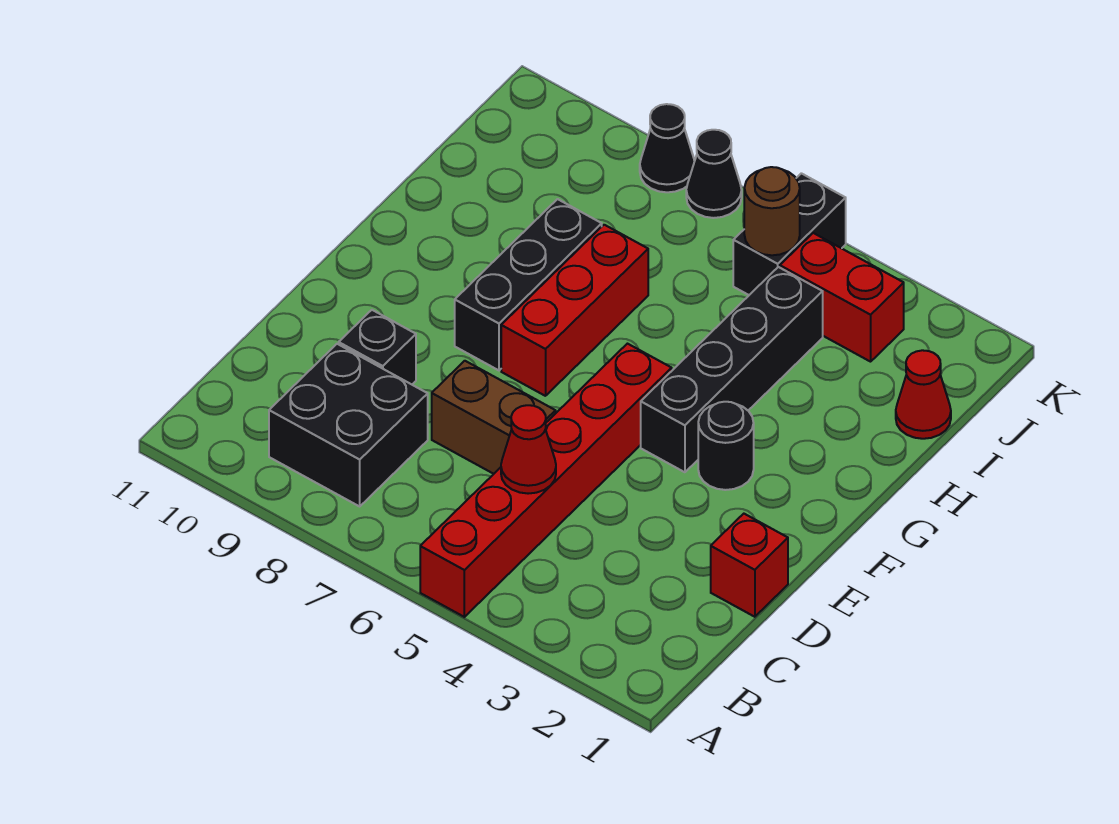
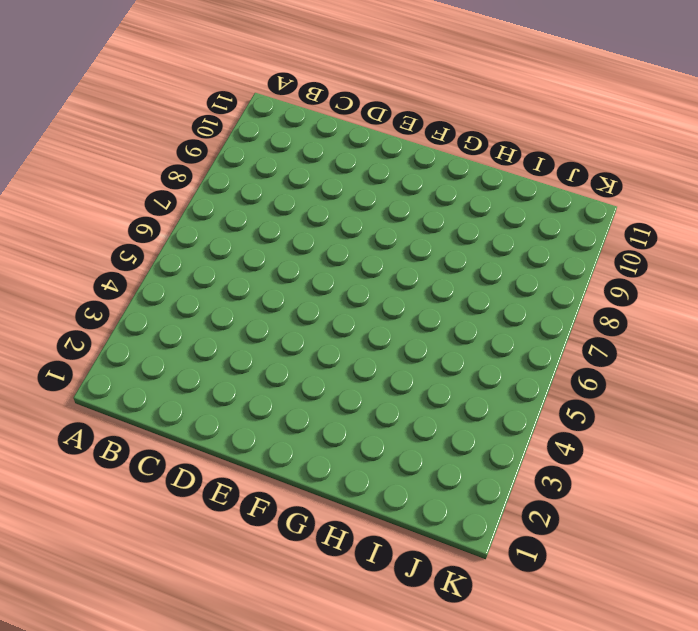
none -> red brick A5:F5 level 1
none -> black brick B8:C9 level 1
none -> red brick D1 level 1

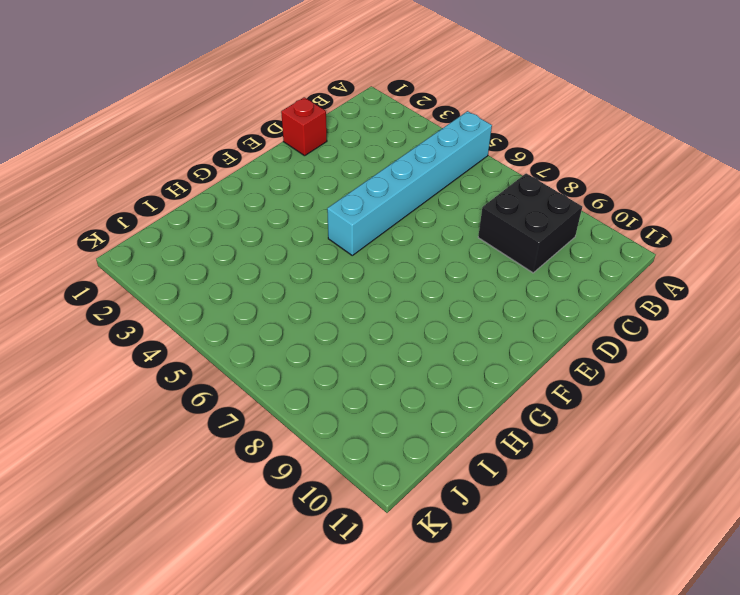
cyan brick A5:F5 level 1 -> red brick A5:F5 level 1
none -> brown brick D6:D7 level 1
none -> black brick D9 level 1
none -> black round brick F3 level 1

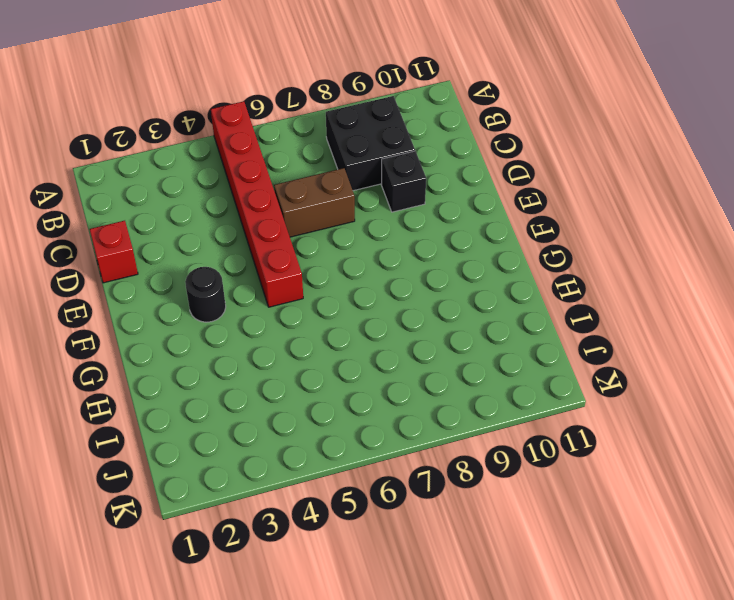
none -> black brick F4:I4 level 1
none -> red brick F7:H7 level 1
none -> black brick F8:H8 level 1

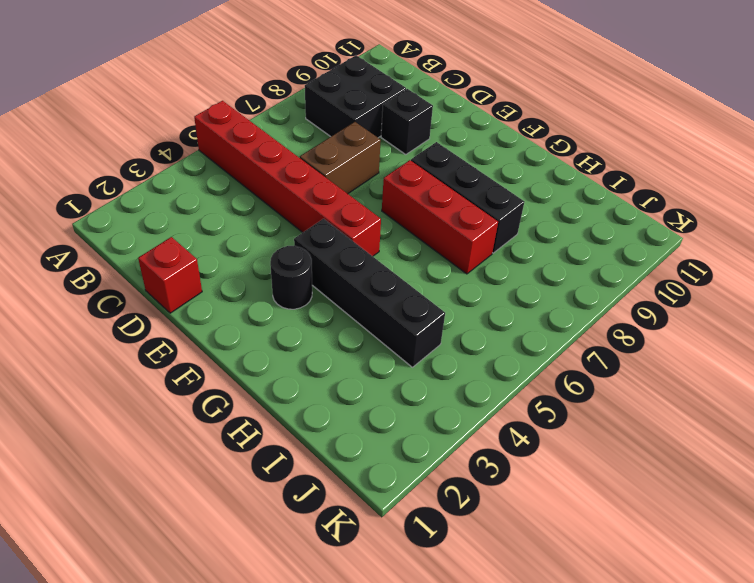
none -> red cone I1 level 1
none -> red brick J3:J4 level 1
none -> black brick J5:K5 level 1

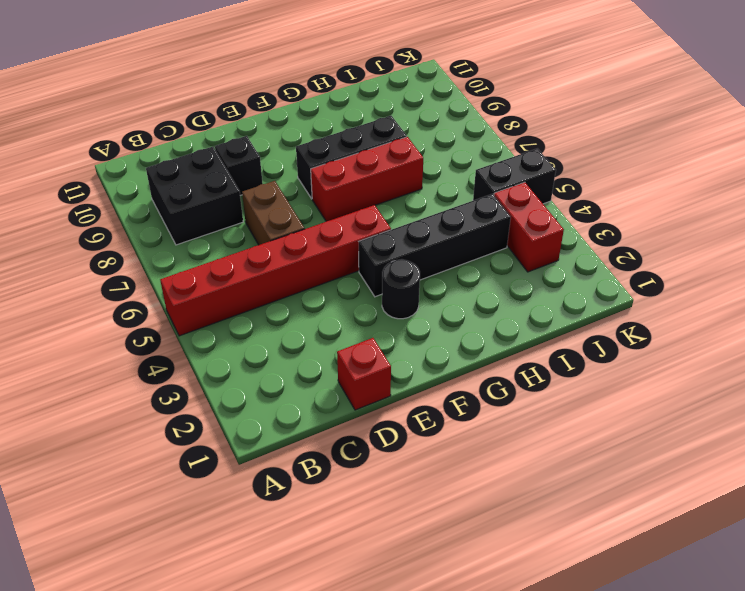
none -> red cone I1 level 1
none -> black cone K7 level 1
none -> black cone K8 level 1

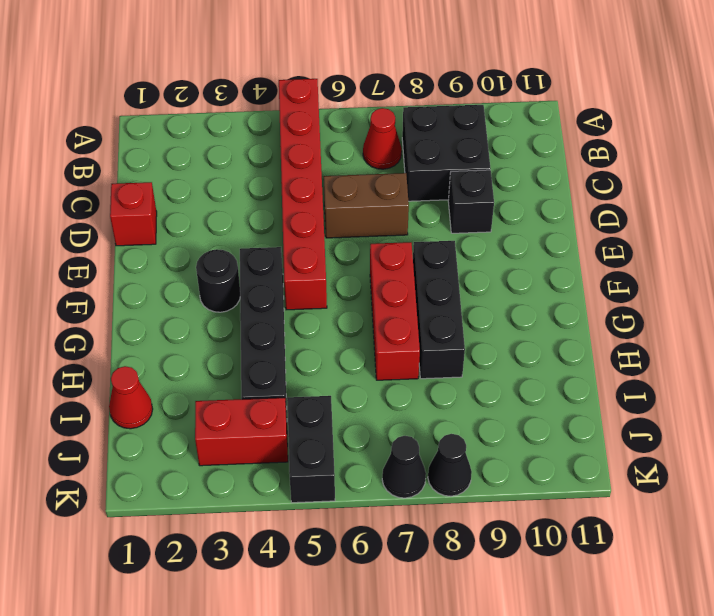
red cone B7 level 1 -> red cone C5 level 2
none -> brown round brick J5 level 2

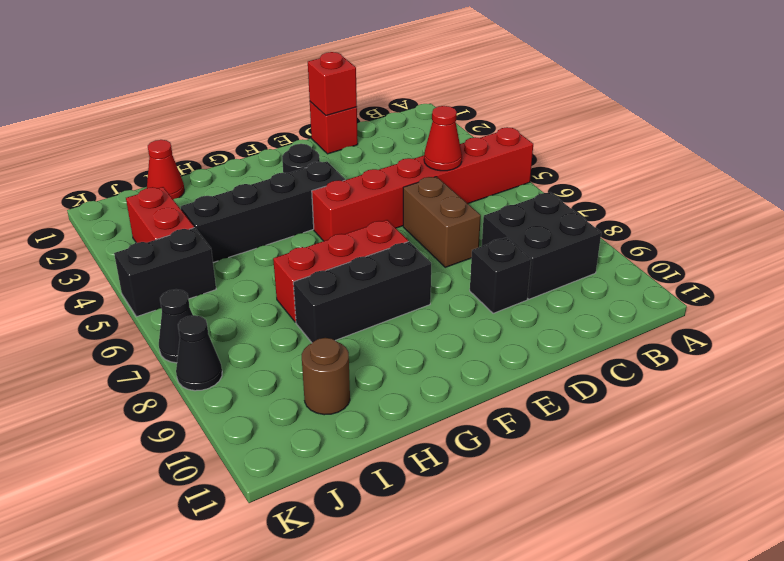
red brick D1 level 2 -> none
brown round brick I10 level 1 -> brown round brick J5 level 2

